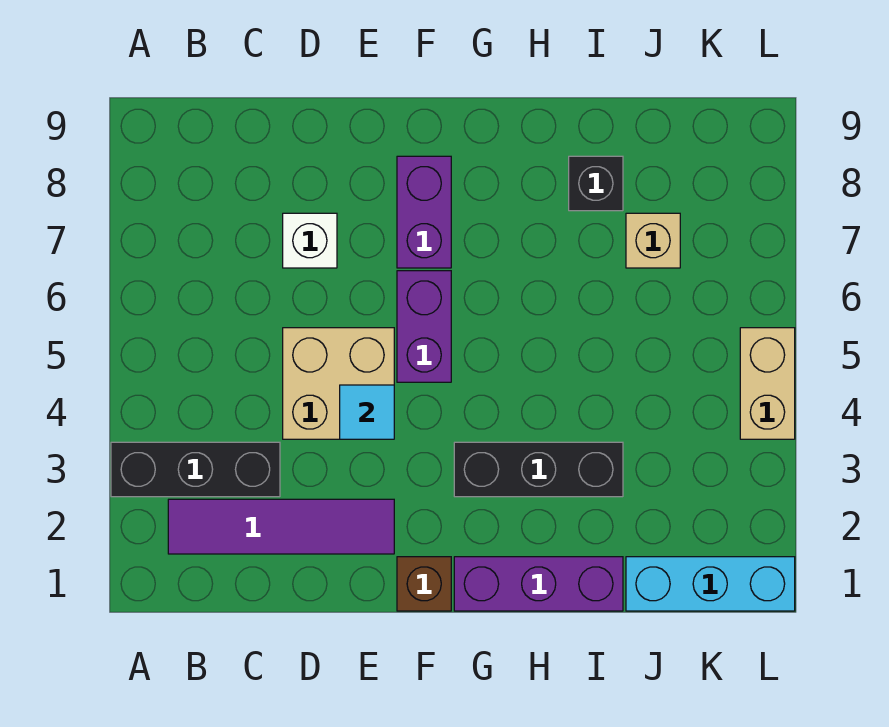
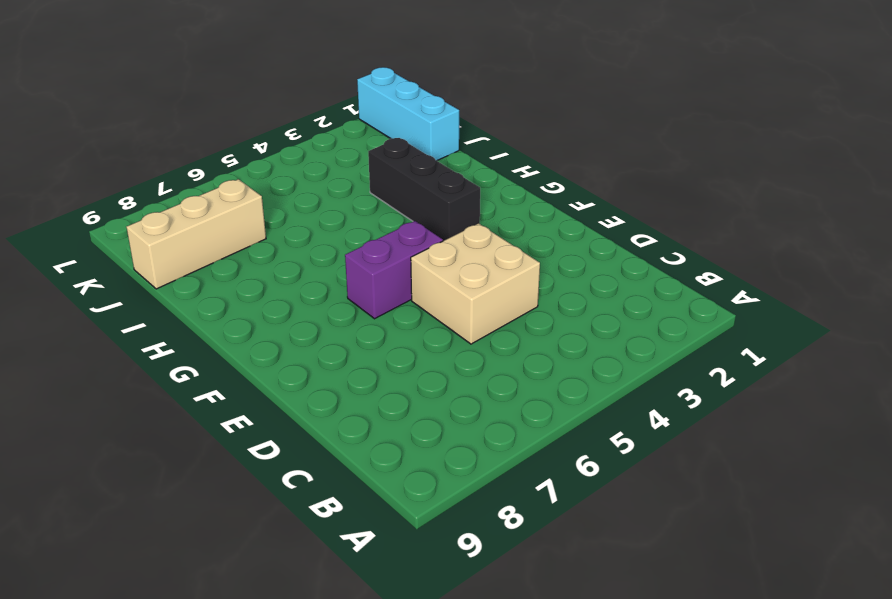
tan brick J7:J9 level 1 -> tan brick J7 level 1
none -> black brick A3:C3 level 1
none -> purple tile B2:E2 level 1
none -> white brick D7 level 1

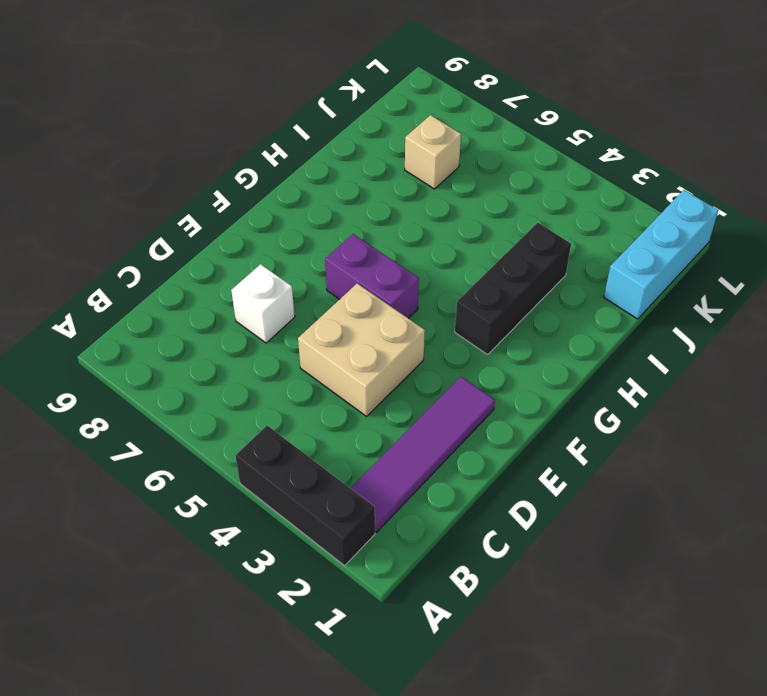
black brick A2:A4 level 1 -> black brick A3:C3 level 1
none -> brown brick F1 level 1
none -> purple brick F7:F8 level 1
none -> purple brick G1:I1 level 1

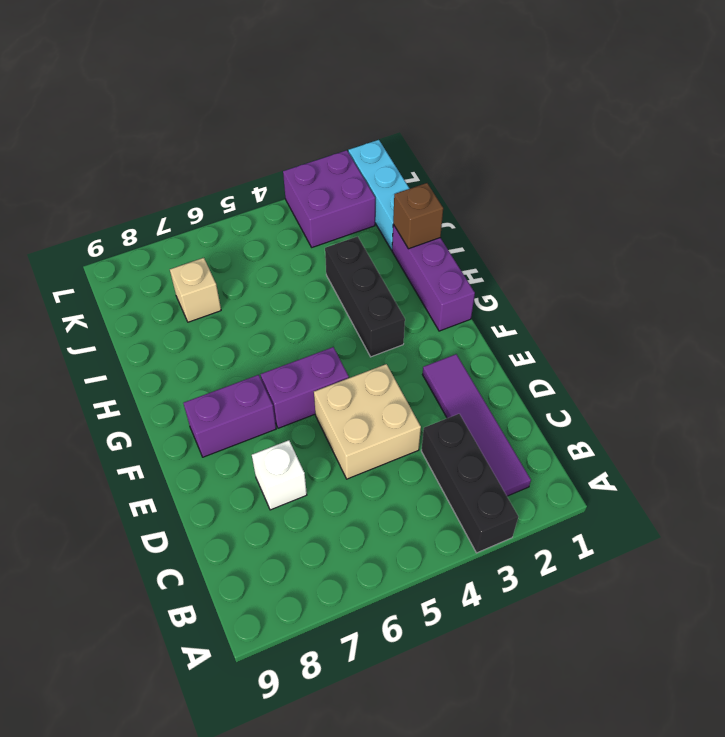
brown brick I1 level 2 -> brown brick F1 level 1
purple brick K2:L3 level 1 -> none
none -> black brick I8 level 1
none -> tan brick L4:L5 level 1
none -> cyan tile E4 level 2

